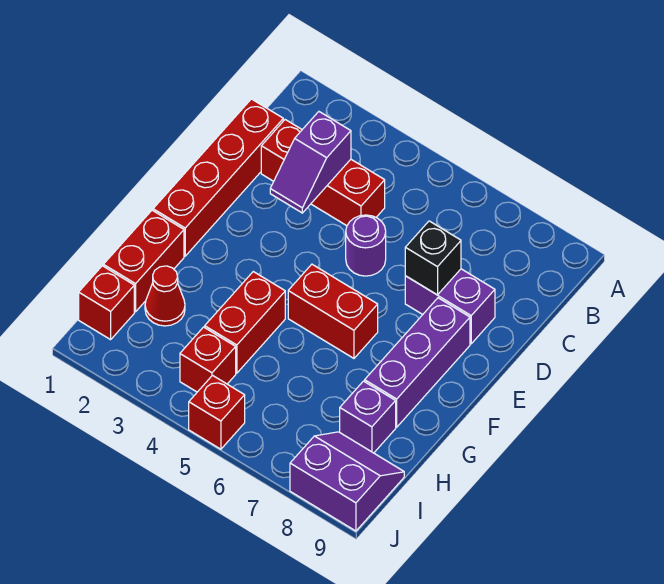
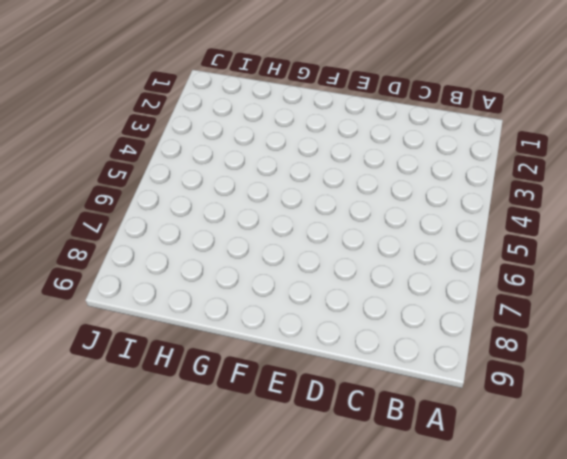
none -> red brick C1:F1 level 1
none -> red brick C2:C4 level 1
none -> purple round brick D5 level 1

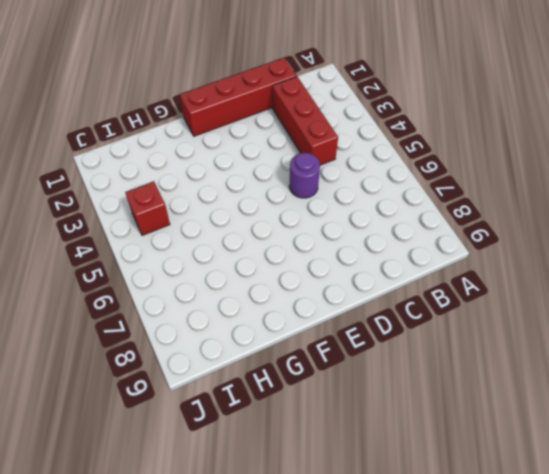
none -> purple brick D7:D8 level 1
none -> purple brick E8:G8 level 1
none -> red brick F5:F6 level 1

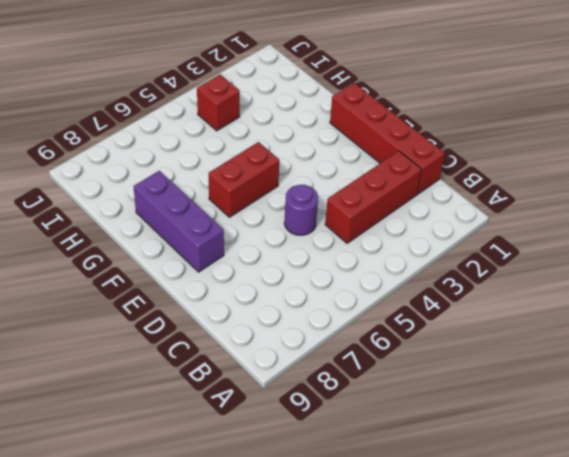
none -> purple brick D7:D8 level 1
none -> red brick G1:H1 level 1
none -> red brick G4:H4 level 1

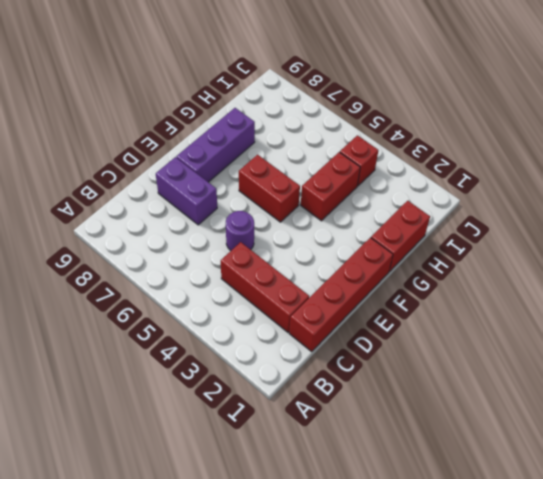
none -> red cone H2 level 1
none -> purple brick H8 level 1
none -> red brick I1 level 1

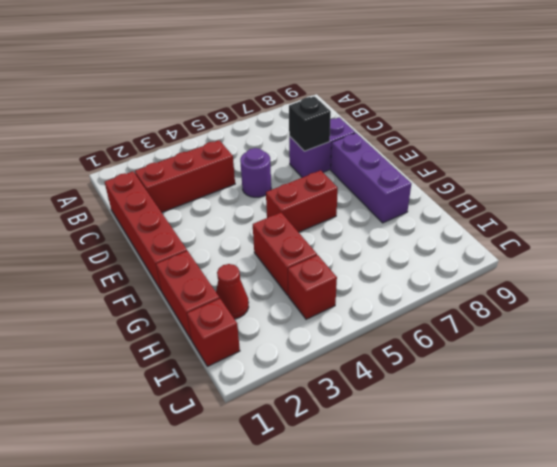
none -> purple brick H8 level 1
none -> purple slope I8:J9 level 1 top J
none -> red brick J5 level 1

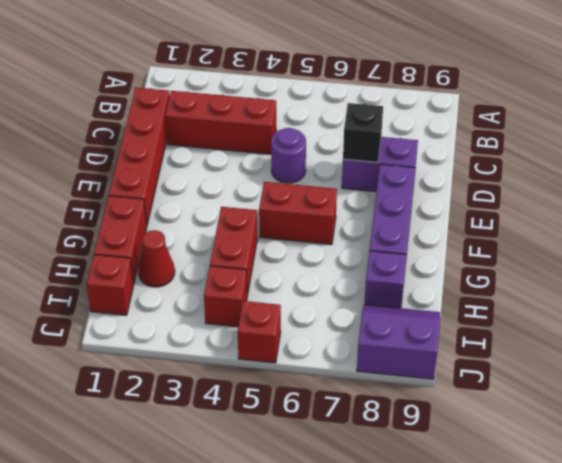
none -> purple slope C3:D3 level 2 top C

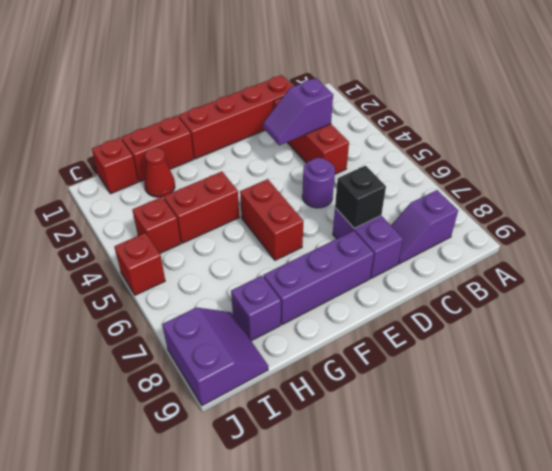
purple slope B8:C8 level 1 top B -> none

